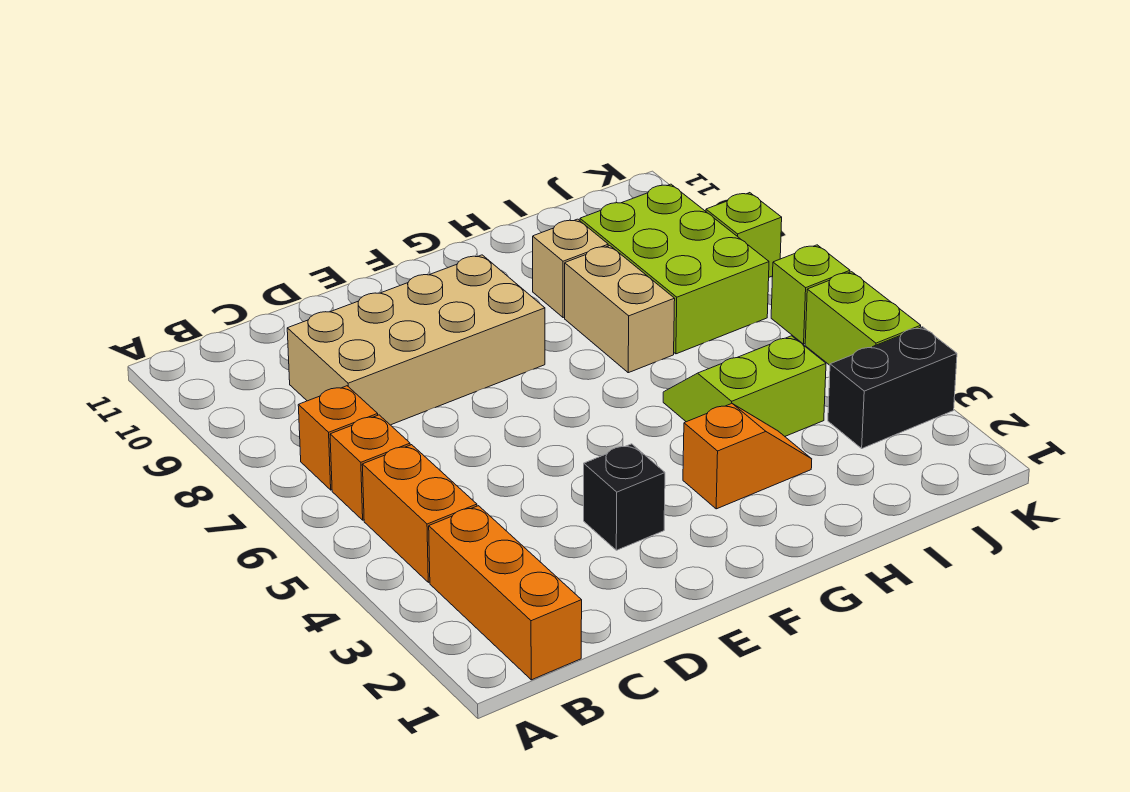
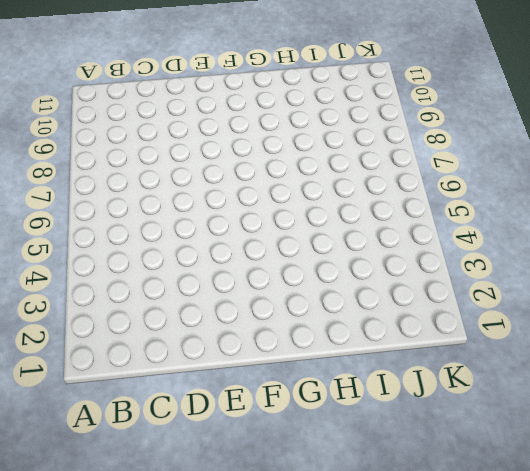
none -> orange brick B1:B3 level 1
none -> orange brick B4:B5 level 1
none -> orange brick B6 level 1

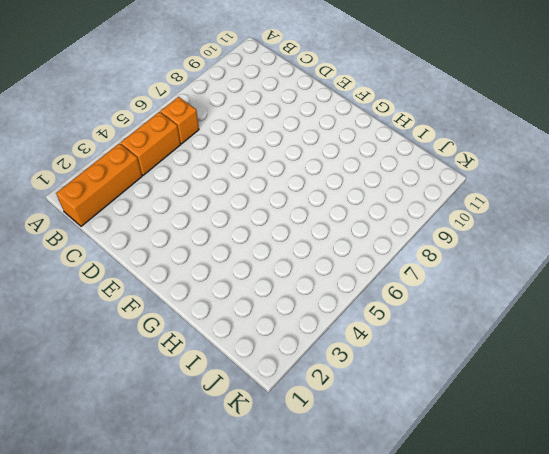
none -> orange brick B7 level 1
none -> tan brick C8:F9 level 1
none -> black brick E3 level 1

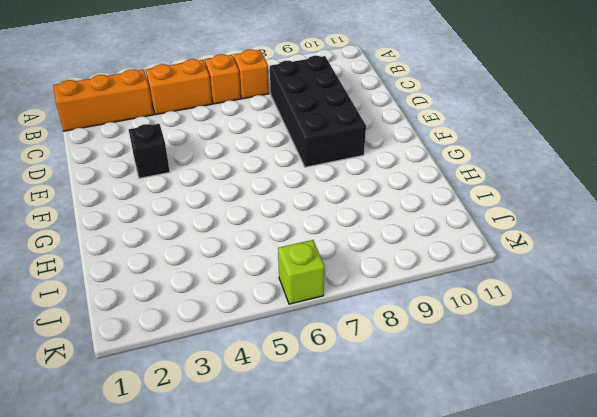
black brick C8:F9 level 1 -> tan brick C8:F9 level 1
none -> orange slope G3:H3 level 1 top G
none -> lime slope H4:I5 level 1 top 4
none -> tan brick H7:H8 level 1

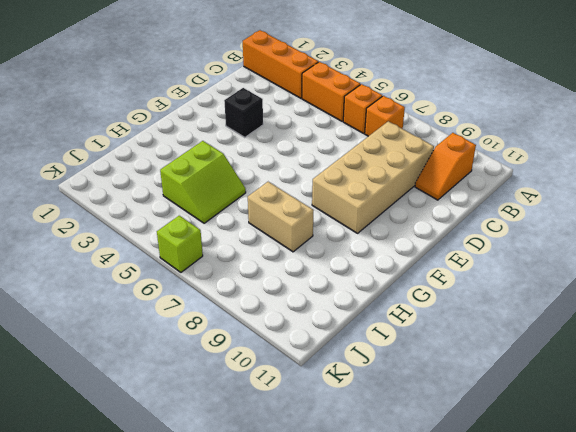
orange slope B10:C10 level 1 top B -> orange slope G3:H3 level 1 top G
none -> tan brick H9 level 1
none -> lime brick I7:J9 level 1
none -> black brick J3:K3 level 1

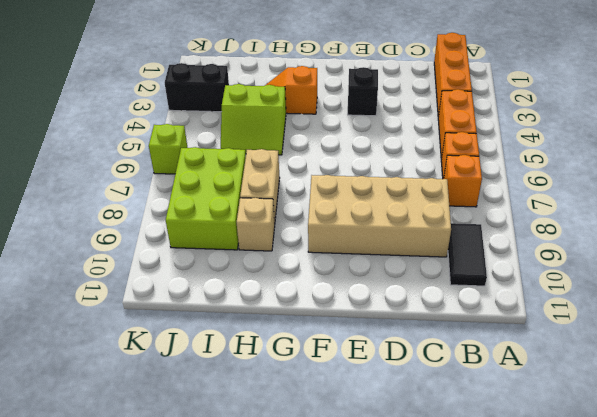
black tile B9:B10 level 1 -> none
none -> lime brick K4:K5 level 1
none -> lime brick K8 level 1

